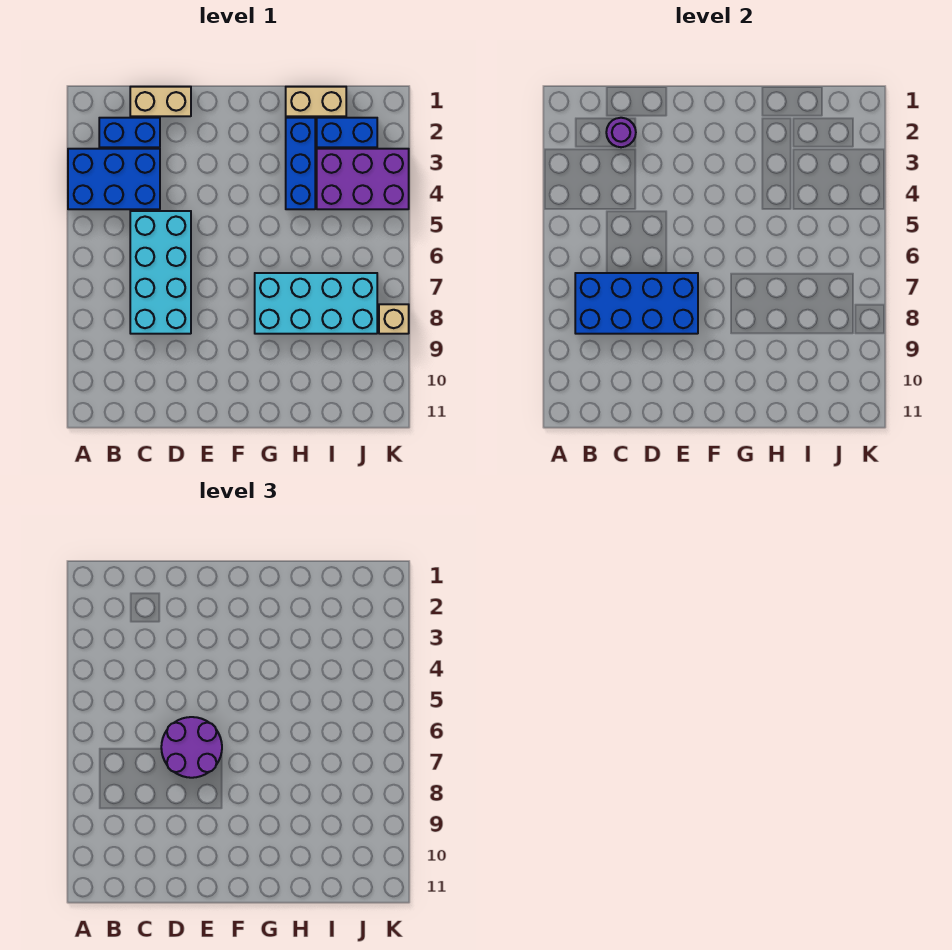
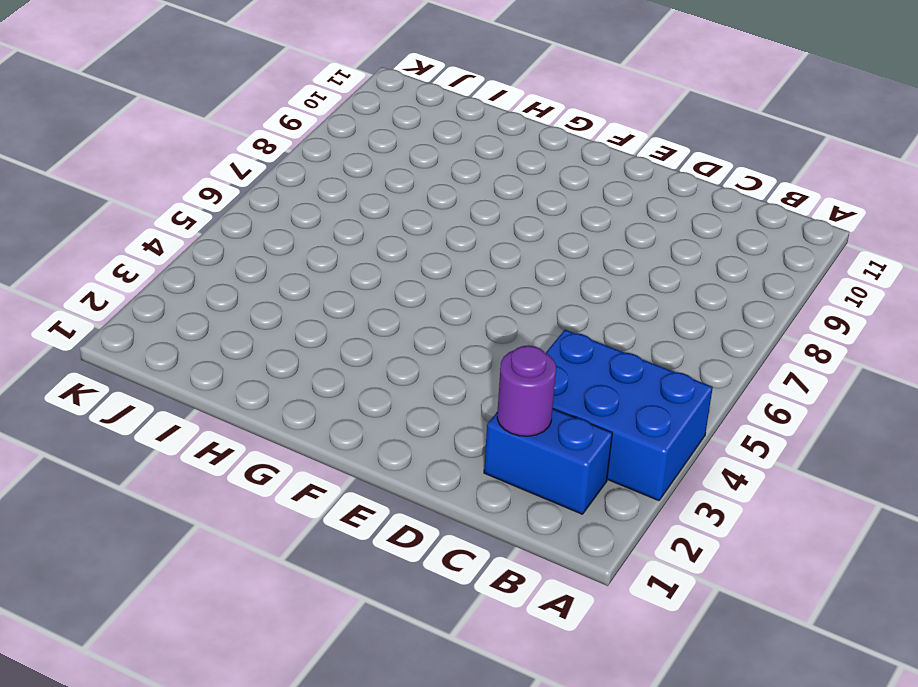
none -> tan brick C1:D1 level 1
none -> cyan brick C5:D8 level 1
none -> cyan brick G7:J8 level 1

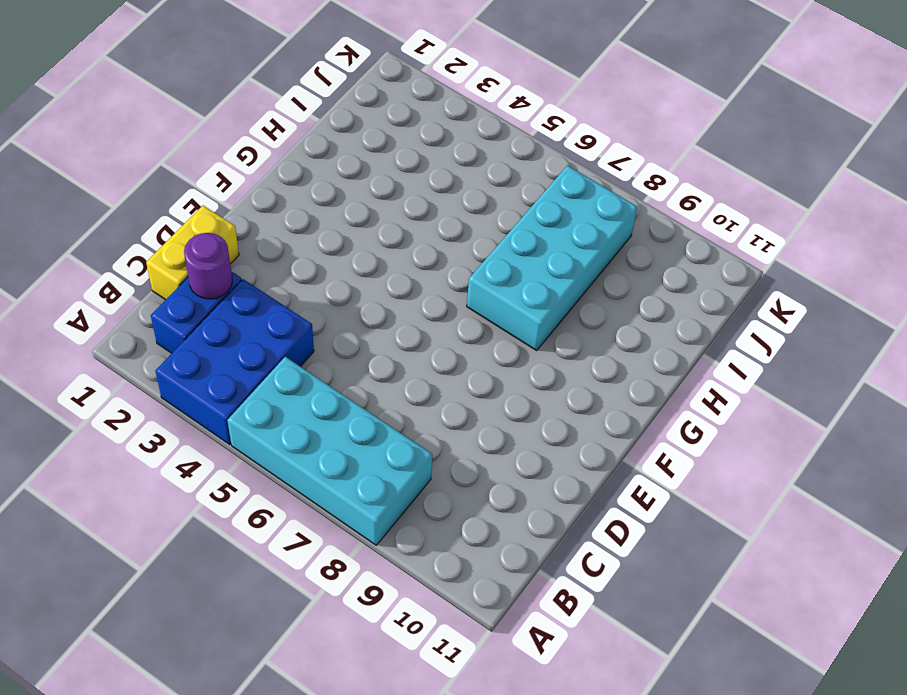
cyan brick A5:B8 level 1 -> cyan brick C5:D8 level 1
yellow brick C1:D1 level 1 -> tan brick C1:D1 level 1
none -> tan brick H1:I1 level 1
none -> blue brick H2:H4 level 1
none -> blue brick I2:J2 level 1

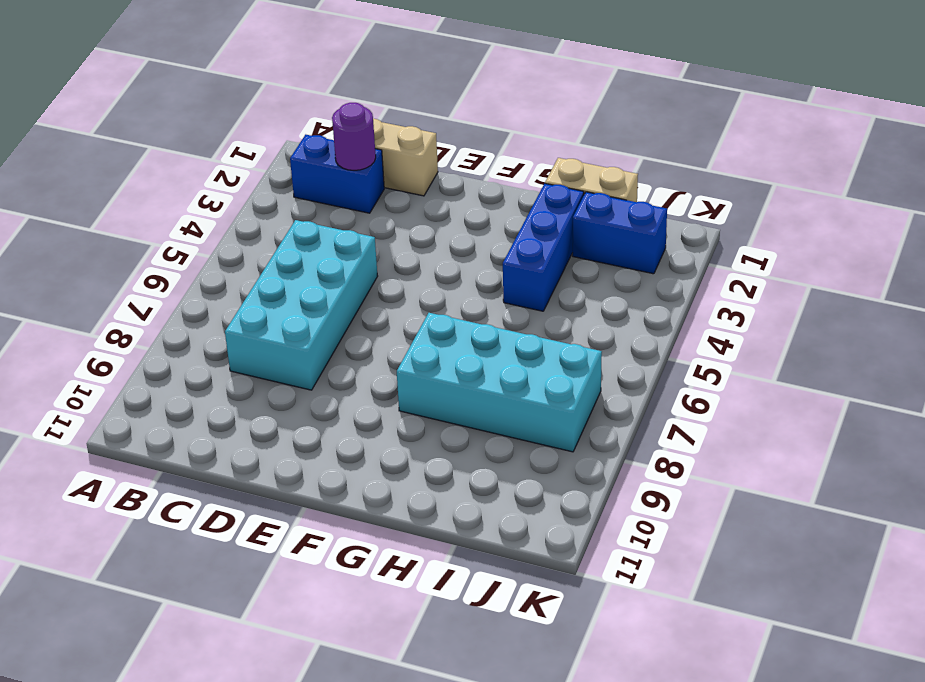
none -> blue brick A3:C4 level 1
none -> purple brick I3:K4 level 1
none -> tan brick K8 level 1

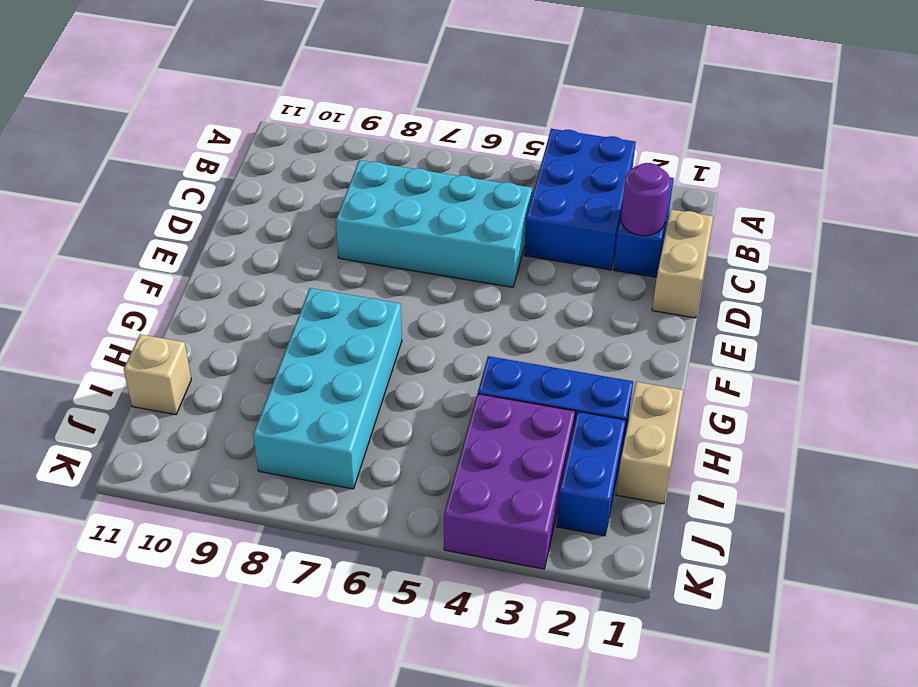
tan brick I11 level 1 -> tan brick K8 level 1
none -> blue brick B7:E8 level 2
none -> purple round brick D6:E7 level 3

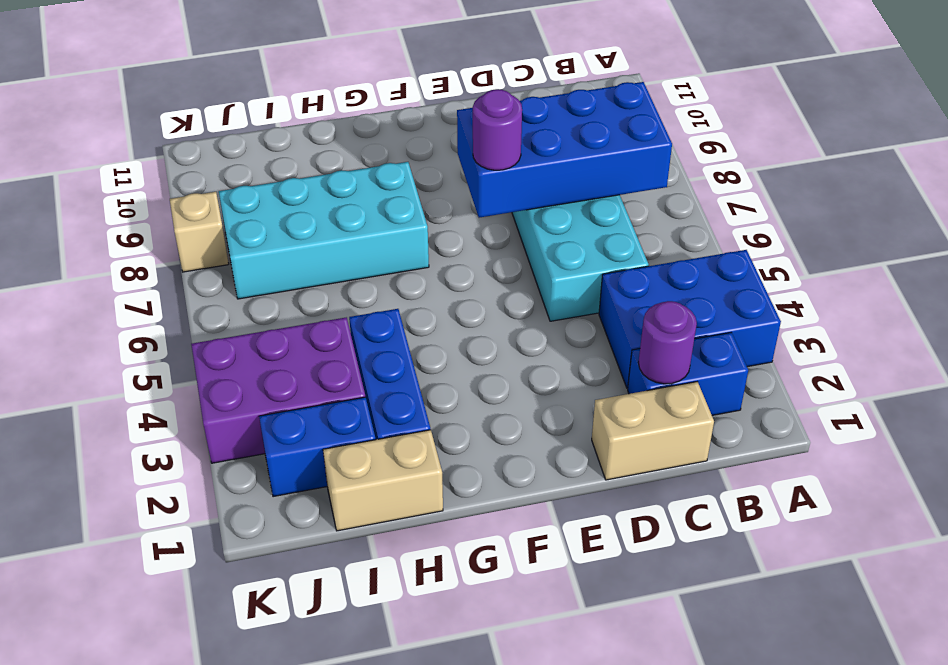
purple round brick E7 level 3 -> purple round brick D6:E7 level 3

